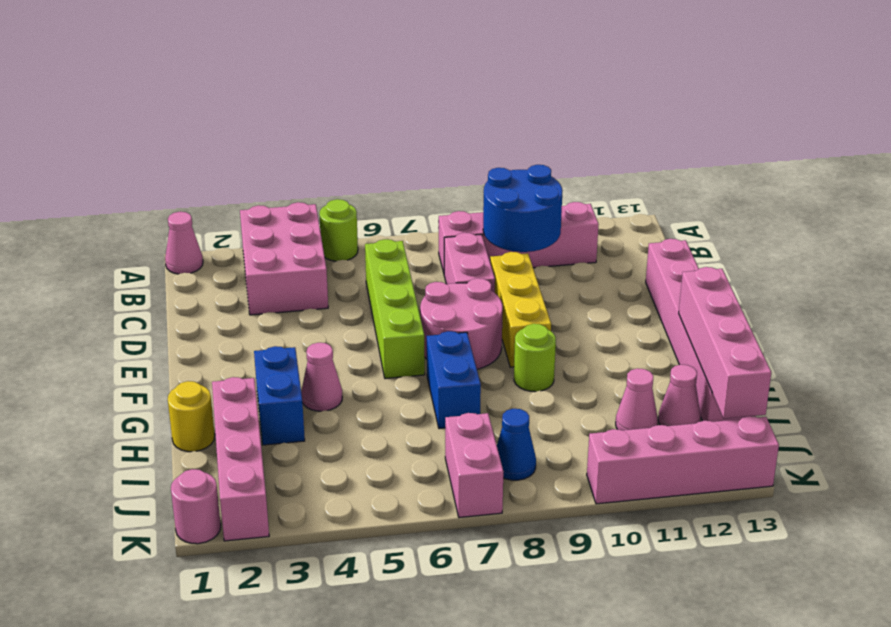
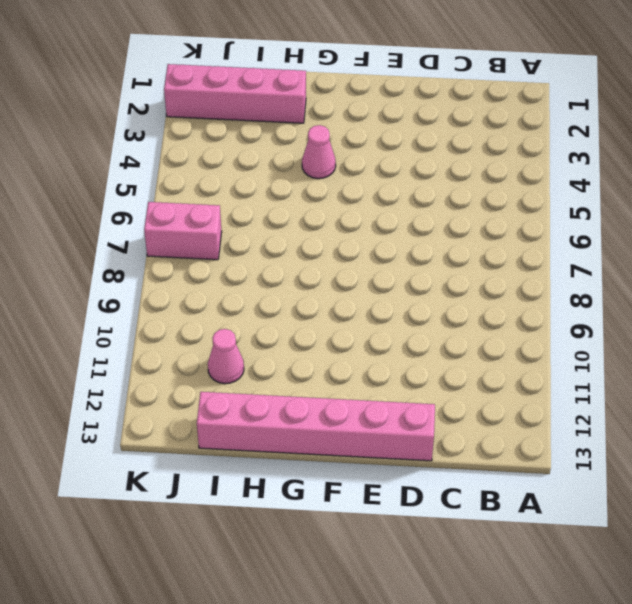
none -> pink cone A1 level 1
none -> pink brick A3:C4 level 1
none -> lime round brick A5 level 1

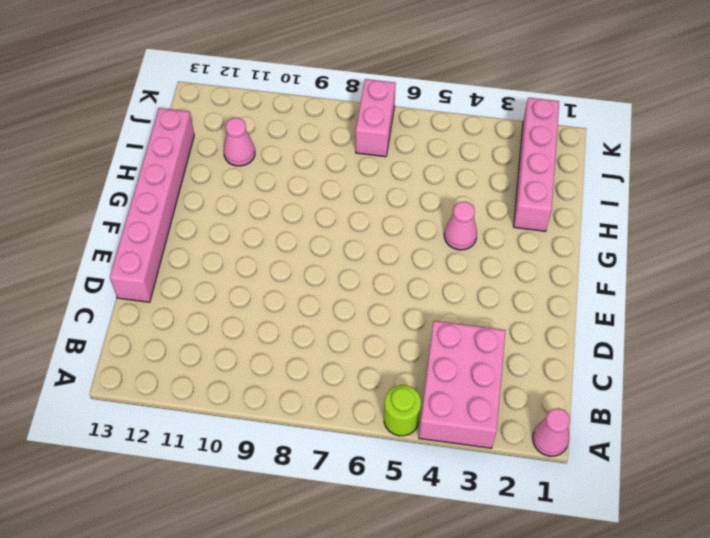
none -> pink brick B8:B11 level 1
none -> lime brick C6:F6 level 1
none -> pink brick C8:D8 level 1

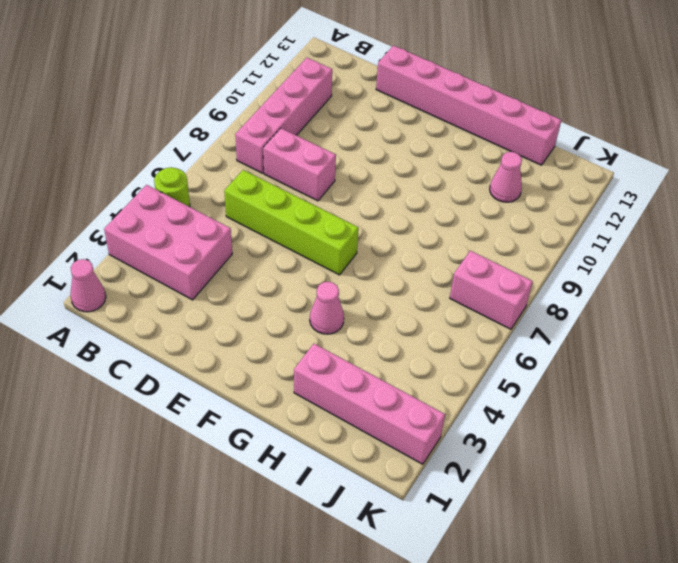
none -> yellow brick D9:F9 level 1
none -> pink round brick E7:F8 level 1
none -> blue brick G3:H3 level 1

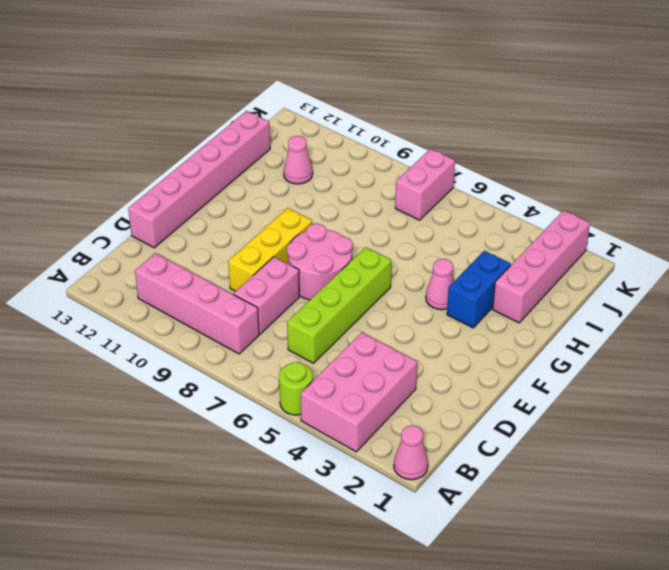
none -> blue brick G7:H7 level 1
none -> lime round brick G9 level 1
none -> yellow round brick H1 level 1

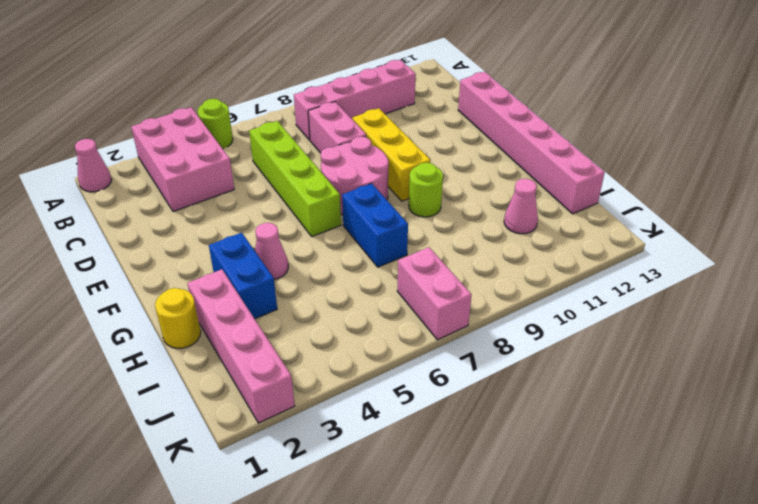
none -> pink cone I12 level 1
none -> blue cone J8 level 1
none -> pink round brick K1 level 1

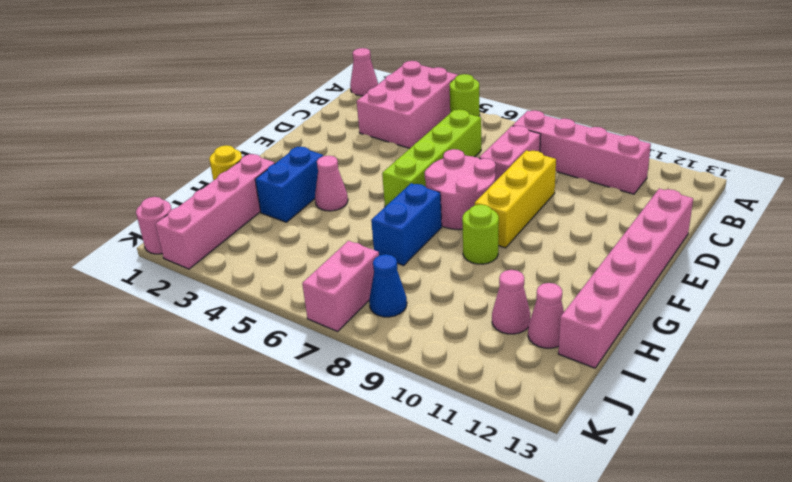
none -> pink brick K10:K13 level 1
none -> blue round brick B9:C10 level 2
none -> pink brick G13:J13 level 2

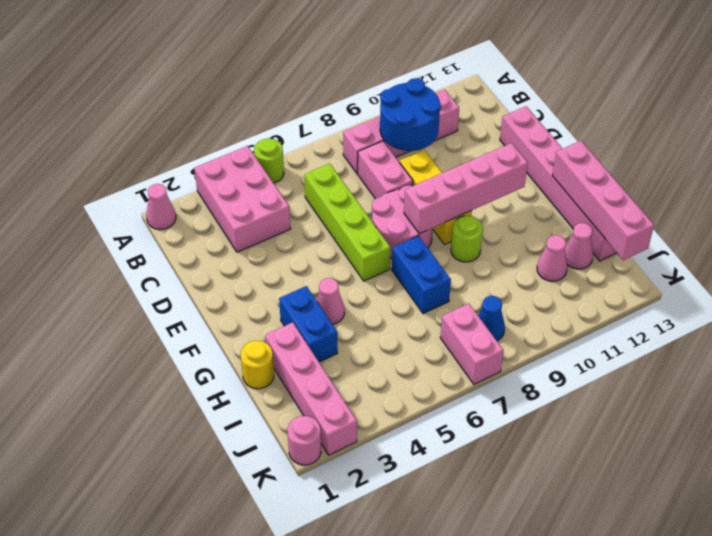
pink brick F8:F11 level 2 -> pink brick K10:K13 level 1

